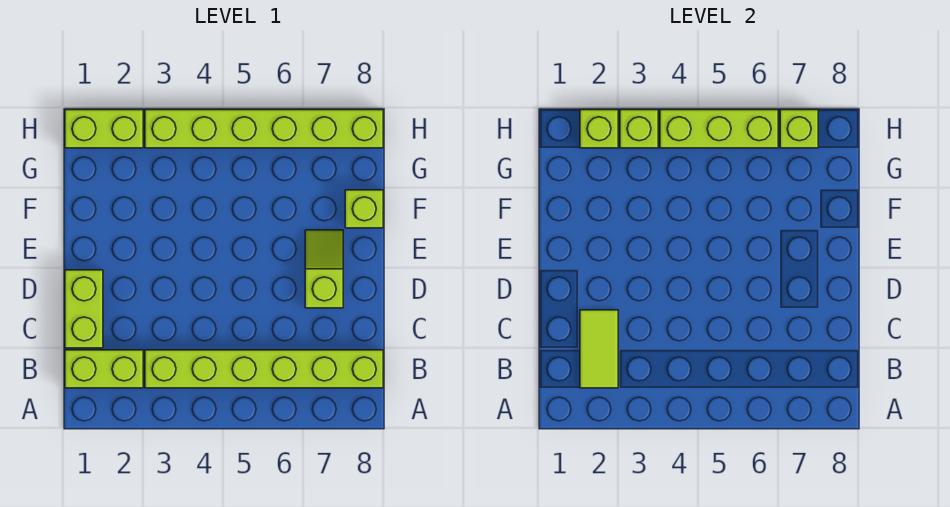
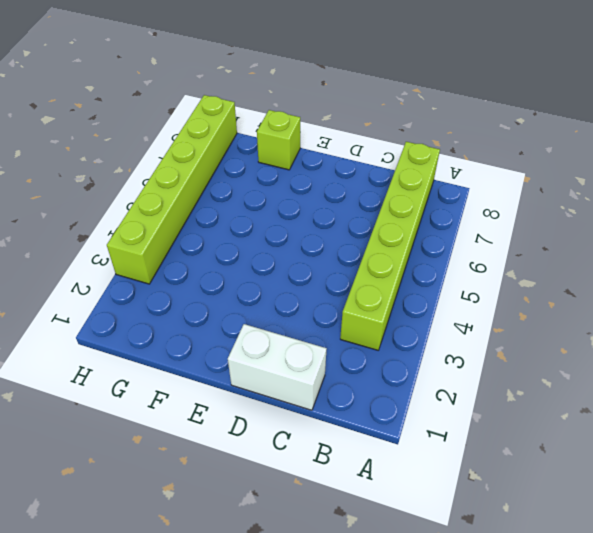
white brick C1:D1 level 1 -> lime brick C1:D1 level 1
none -> lime brick B1:B2 level 1
none -> lime slope D7:E7 level 1 top D
none -> lime brick H1:H2 level 1

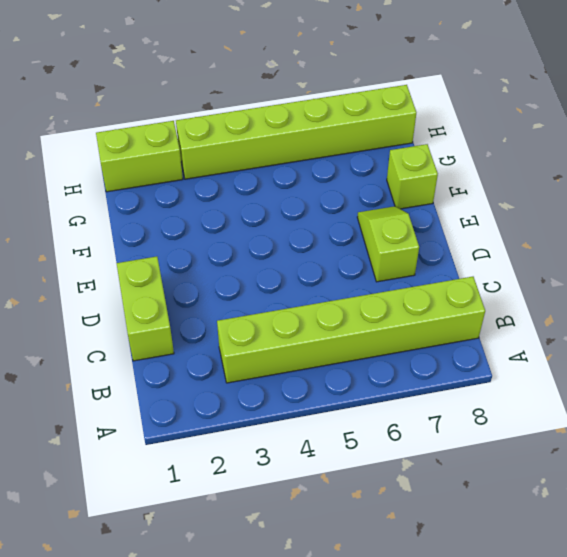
none -> lime brick B1:B2 level 1
none -> lime tile B2:C2 level 2
none -> lime brick H2 level 2

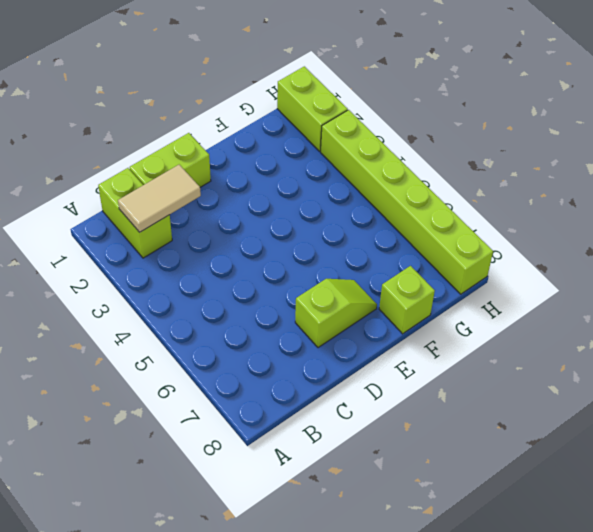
tan tile B2:C2 level 2 -> lime tile B2:C2 level 2
none -> lime brick B3:B8 level 1
none -> lime brick H2 level 2
none -> lime brick H3 level 2

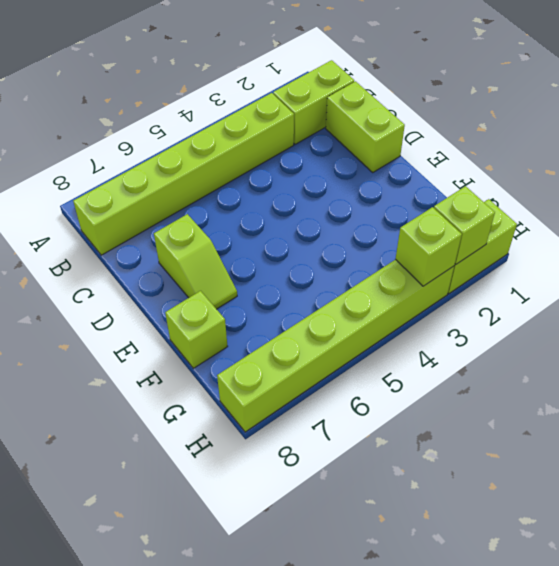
none -> lime tile B2:C2 level 2
none -> lime brick H4:H6 level 2
none -> lime brick H7 level 2

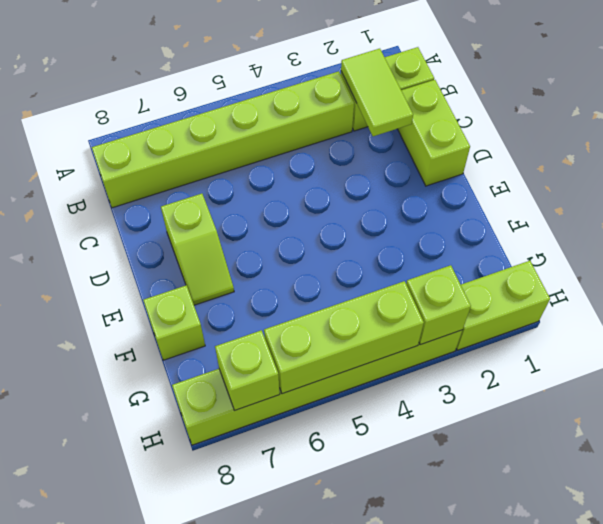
none -> lime brick H2 level 2

